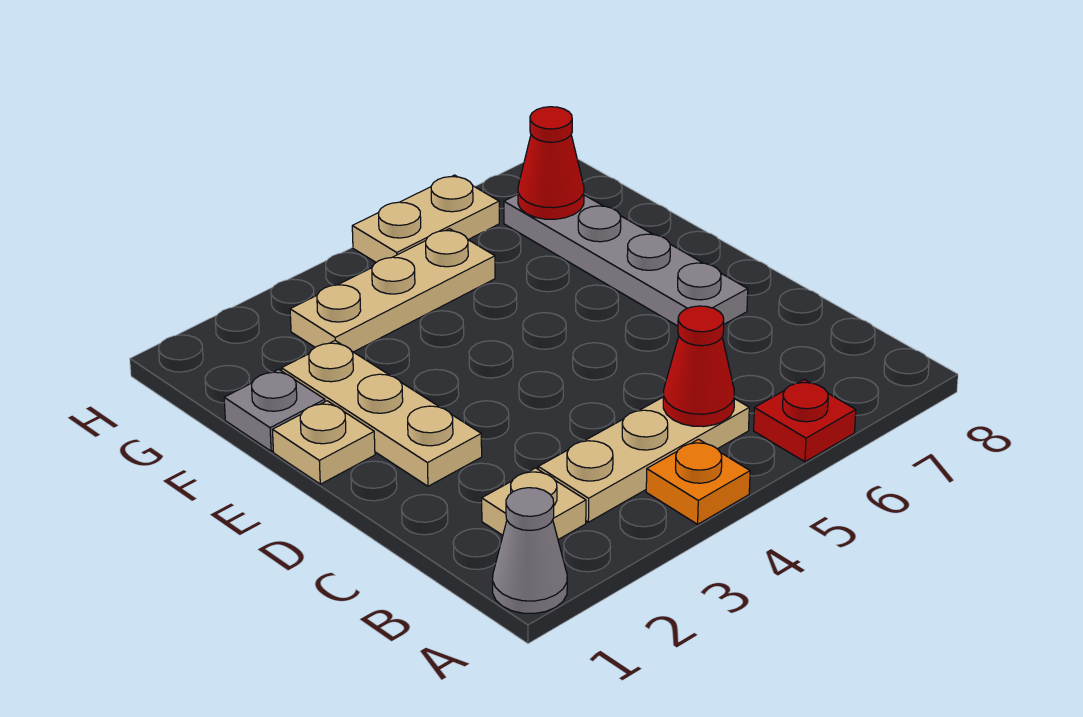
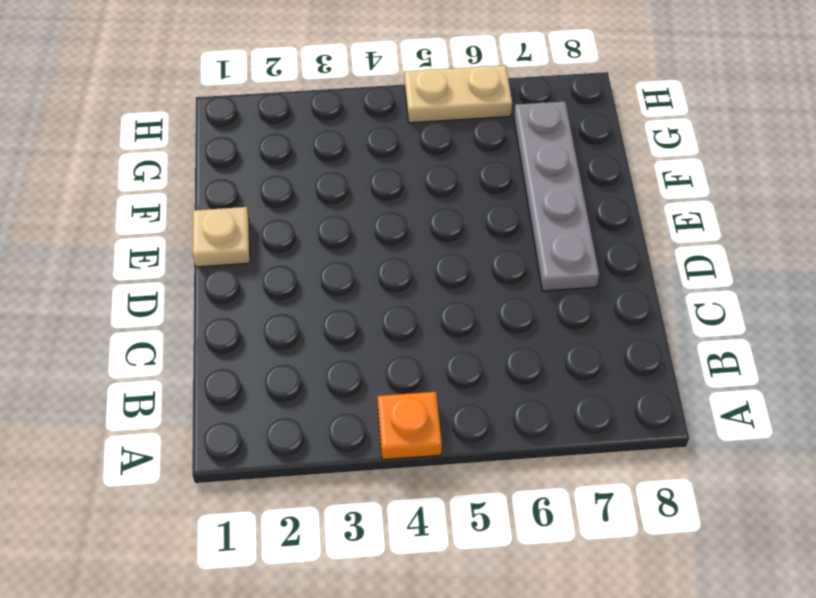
none -> grey cone A1 level 1
none -> red plate A6 level 1
none -> tan plate B2 level 1

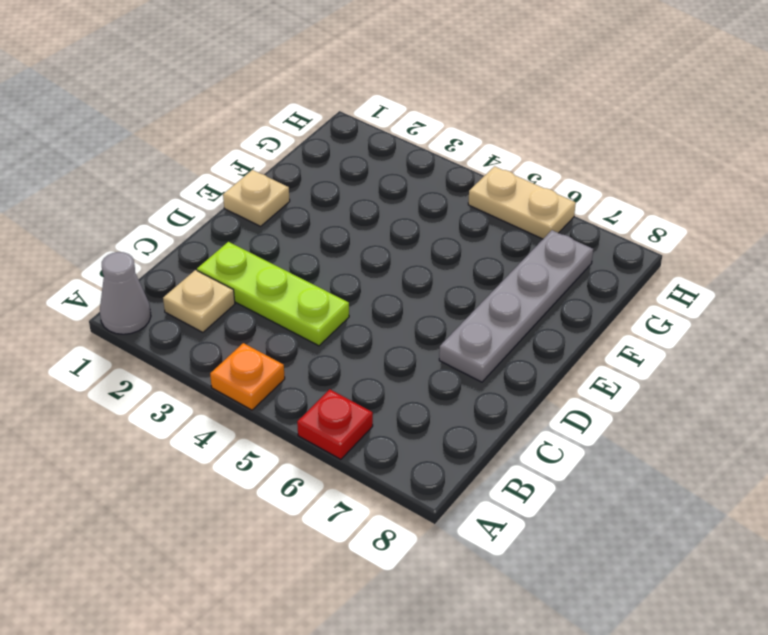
lime plate C2:C4 level 1 -> none
none -> tan plate B3:B5 level 1
none -> tan plate D2:F2 level 1
none -> grey plate F1 level 1

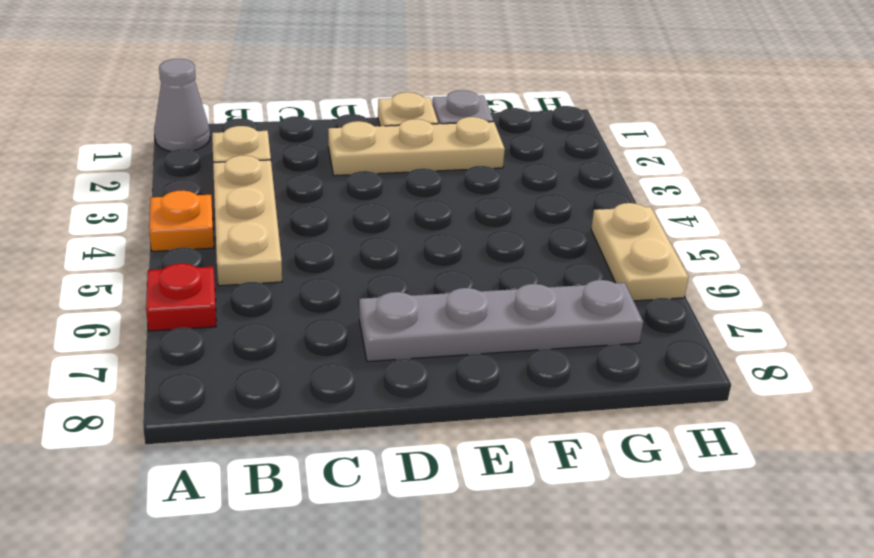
none -> tan plate G3:G5 level 1
none -> red cone B5 level 2
none -> red cone G7 level 2

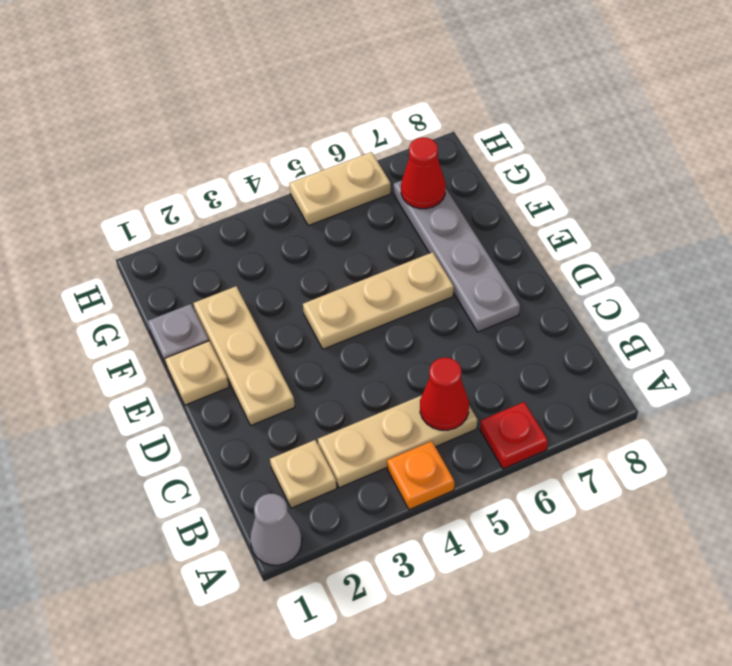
tan plate E4:E6 level 1 -> tan plate G3:G5 level 1

